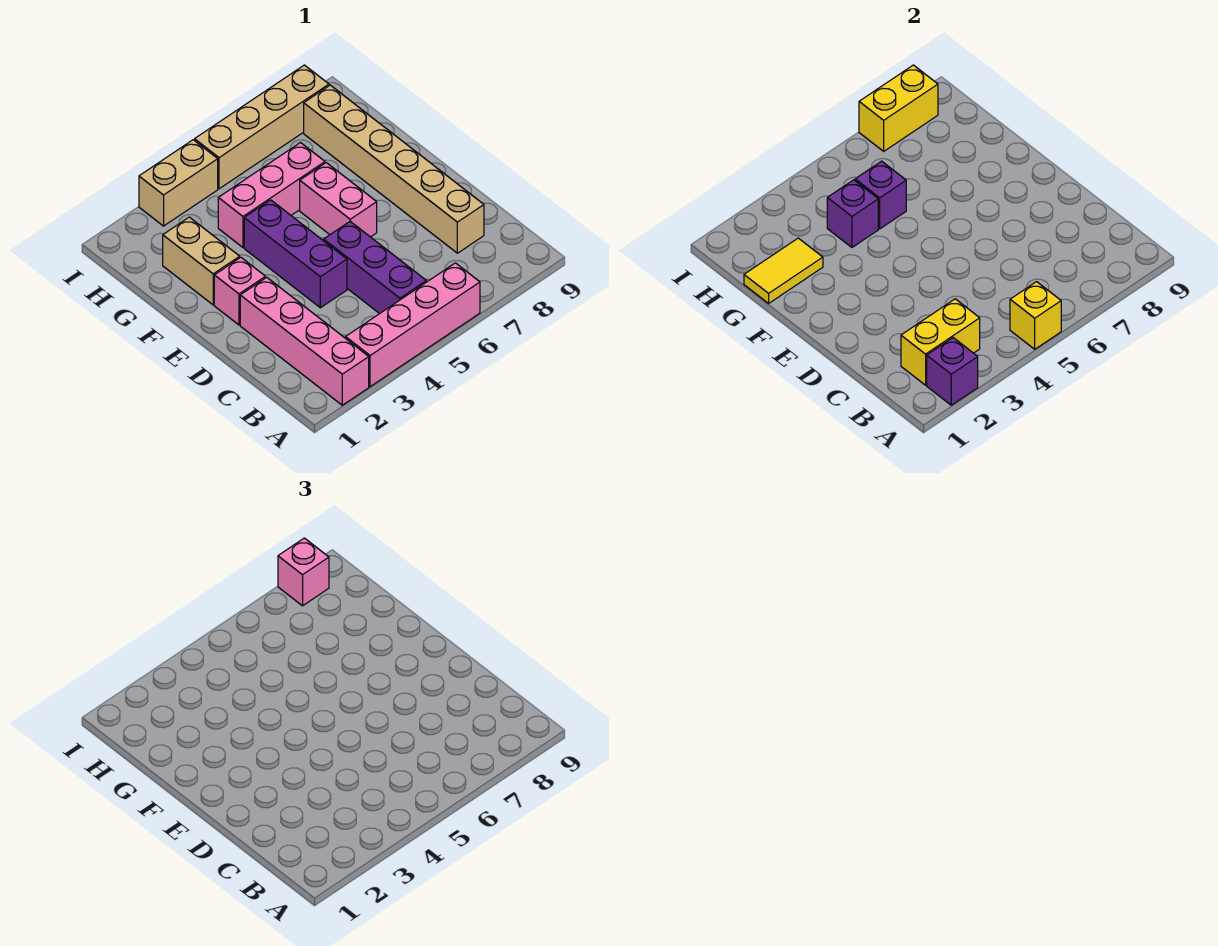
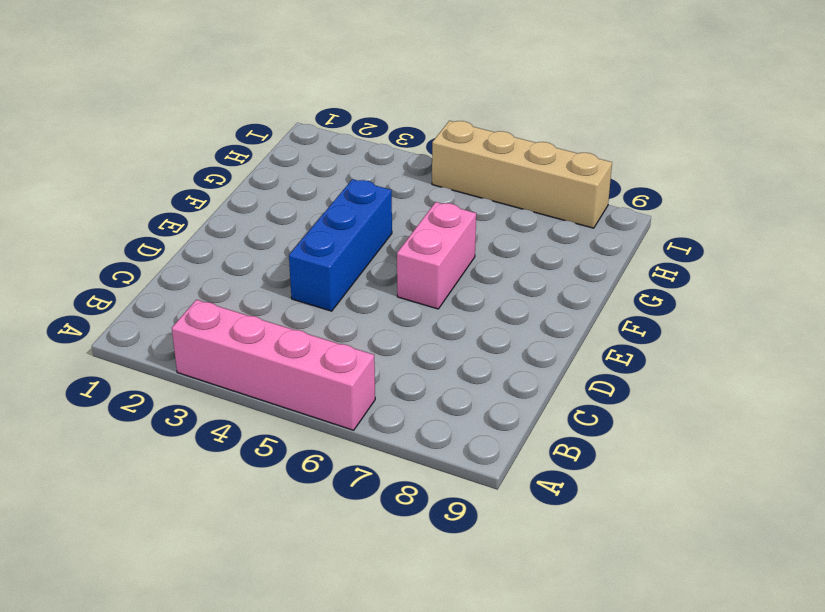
blue brick D4:F4 level 1 -> purple brick D4:F4 level 1
none -> pink brick A2:D2 level 1
none -> purple brick B5:D5 level 1
none -> tan brick C8:H8 level 1

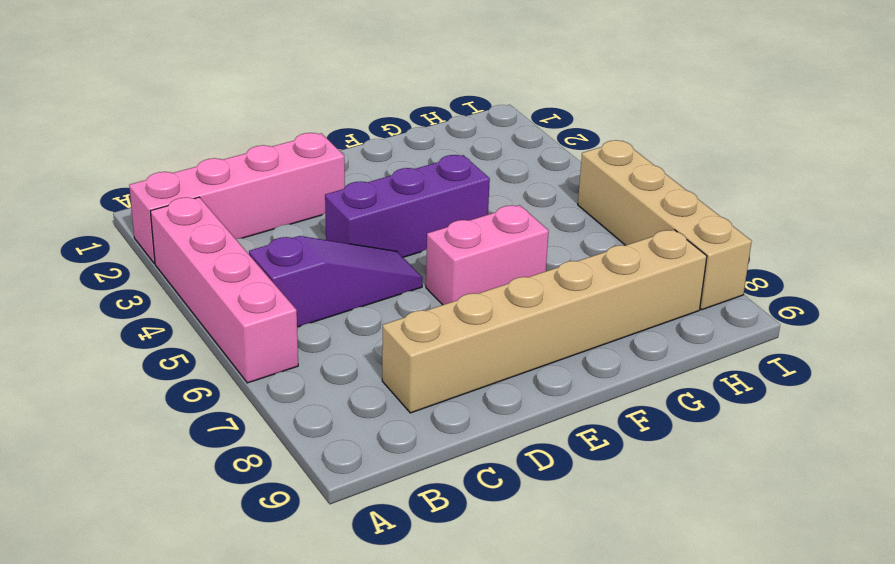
purple slope B5:D5 level 1 top B -> purple brick B5:D5 level 1
none -> pink brick E2 level 1
none -> tan brick F2:G2 level 1
none -> pink brick G4:G6 level 1

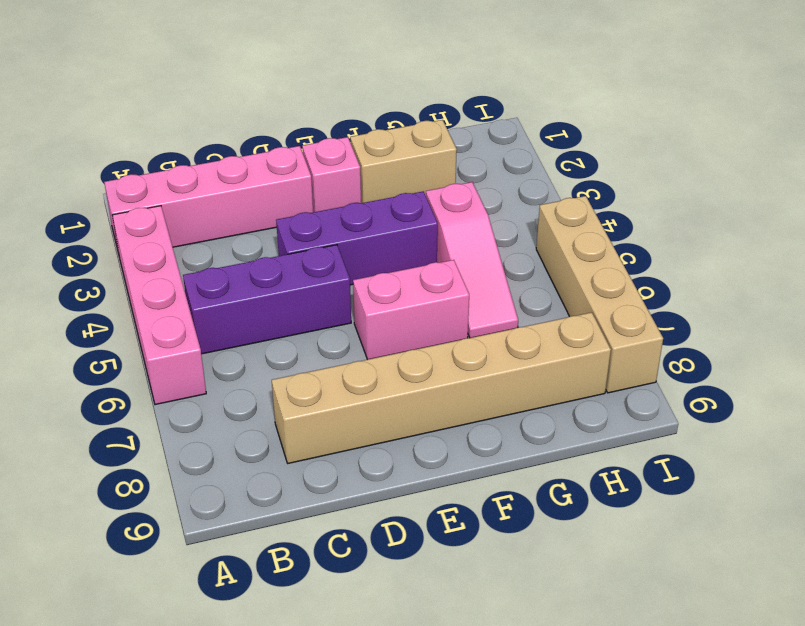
pink slope G4:G6 level 1 top 4 -> pink brick G4:G6 level 1
none -> tan brick I3:I4 level 1
none -> purple brick A2 level 2
none -> yellow brick A5 level 2

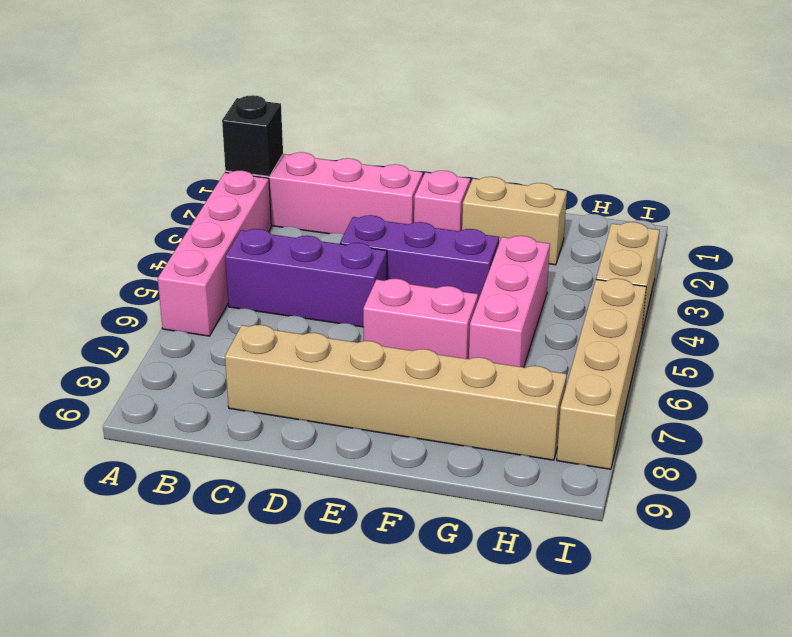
black brick A2 level 2 -> purple brick A2 level 2
none -> yellow brick A5 level 2
none -> yellow brick B2:B3 level 2
none -> yellow tile G1:G2 level 2

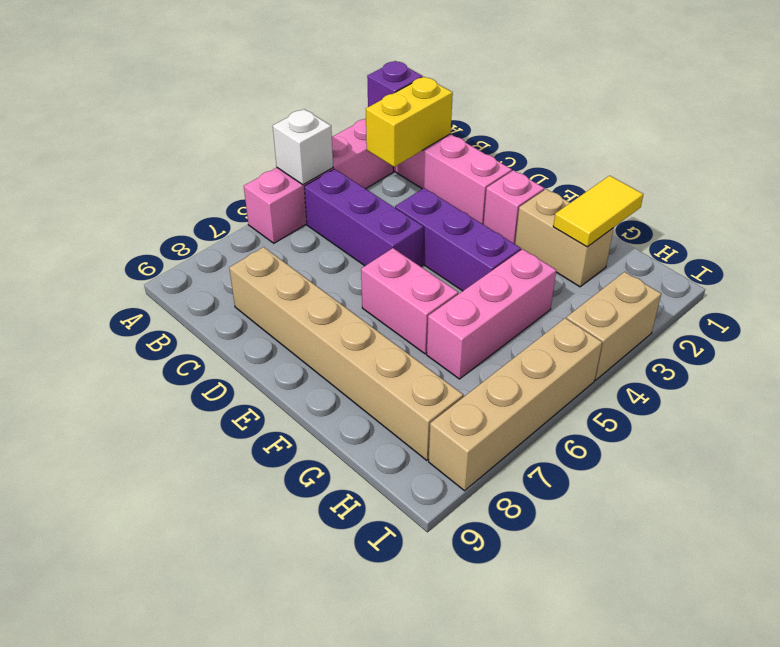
white brick A5 level 2 -> yellow brick A5 level 2
none -> purple brick G4 level 2
none -> purple brick G5 level 2
none -> yellow brick I7:I8 level 2

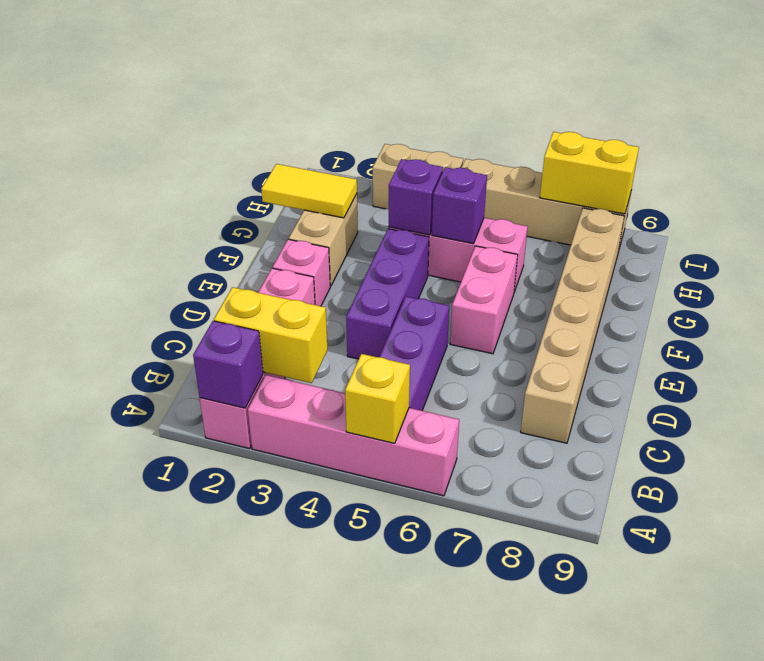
none -> pink brick I8 level 3

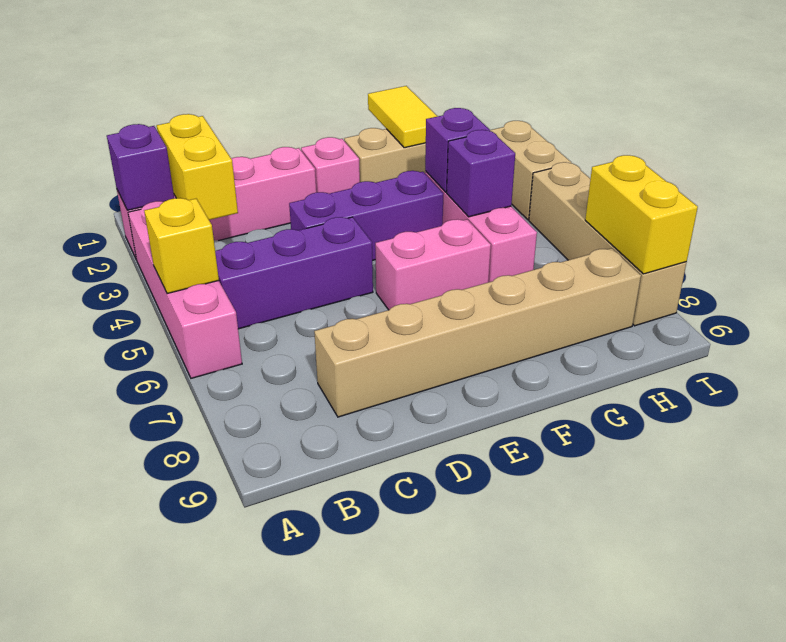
none -> pink brick I8 level 3

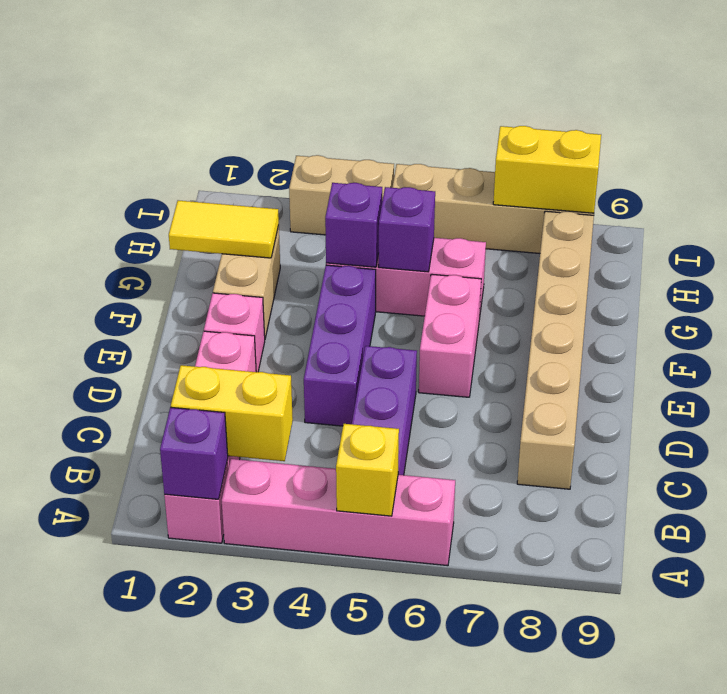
none -> pink brick I8 level 3

